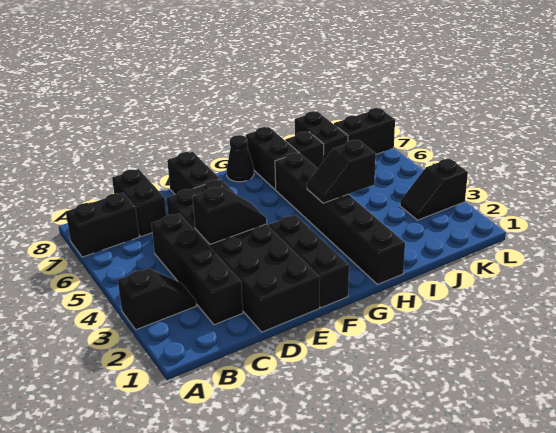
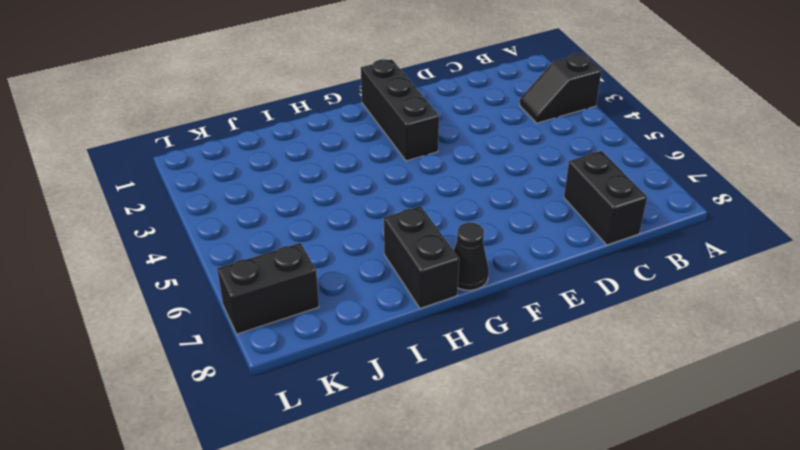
none -> black brick A7:B7 level 1
none -> black brick C2:C5 level 1
none -> black brick D1:E6 level 1

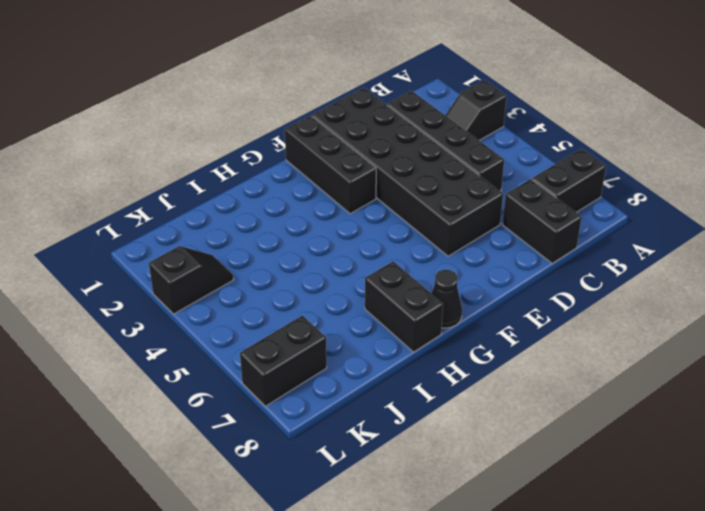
none -> black brick E7:E8 level 1
none -> black brick H1:H6 level 1
none -> black brick I7 level 1

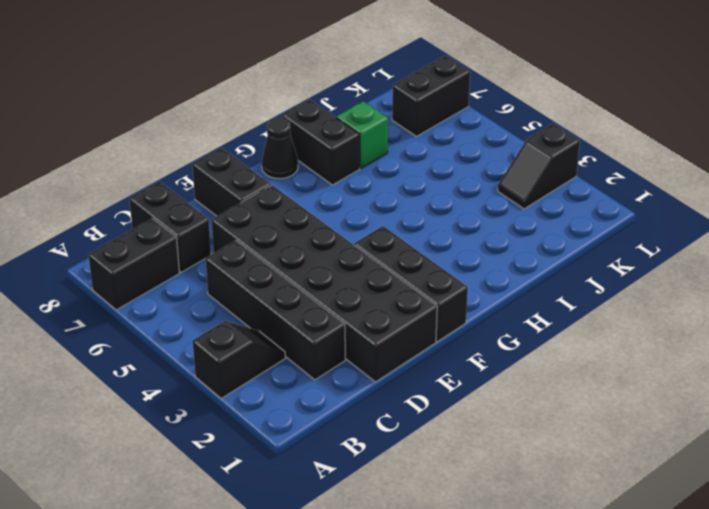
green brick I7 level 1 -> black brick I7 level 1
none -> black brick H1:H6 level 1
none -> black brick J7:J8 level 1
none -> black slope D4:E4 level 2 top D

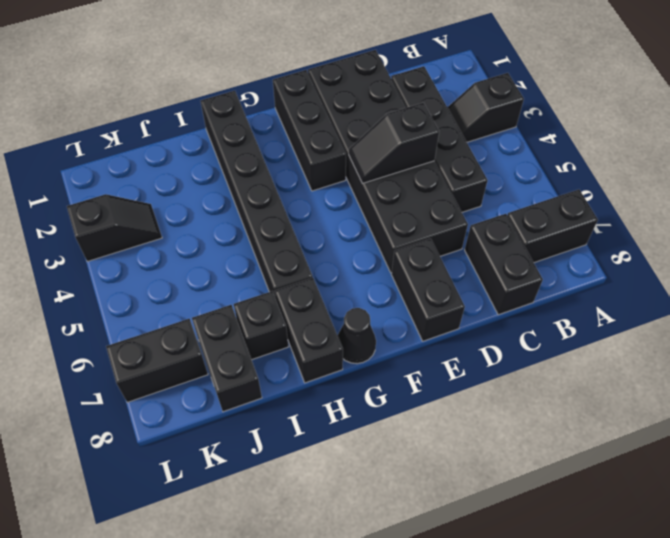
none -> black slope H4:I4 level 2 top I

